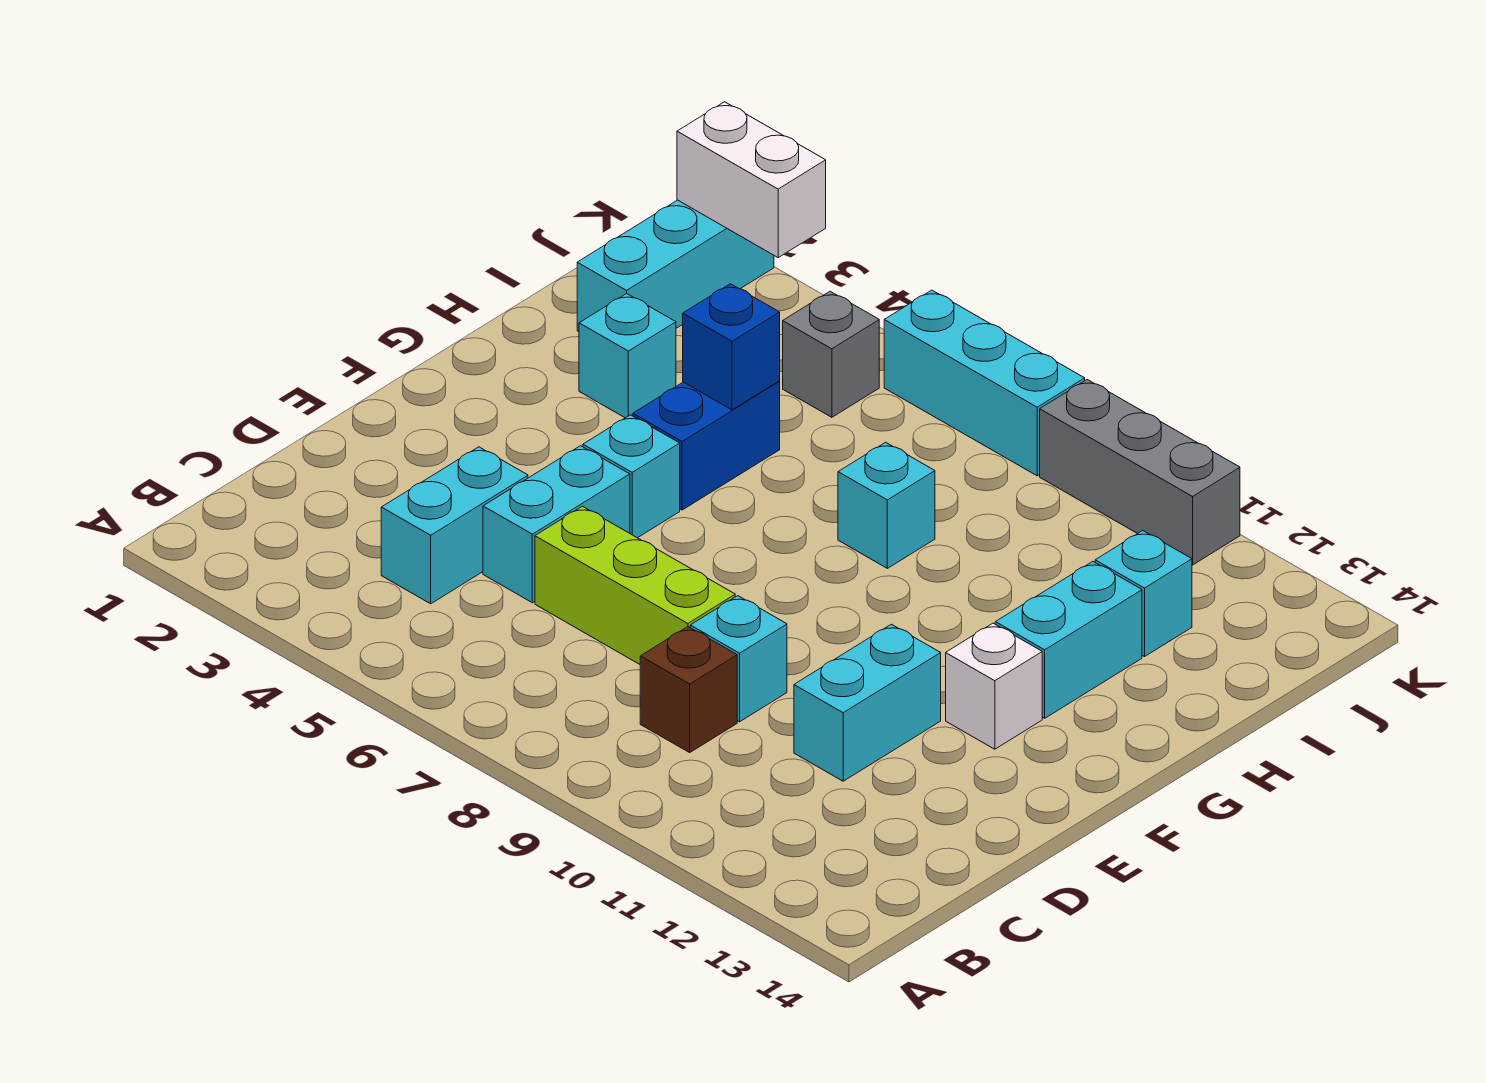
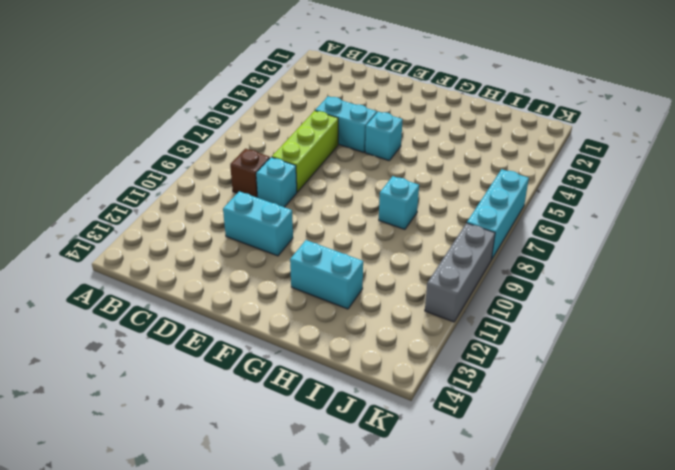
none -> cyan brick C4:D4 level 1
none -> white brick F12 level 1
none -> blue brick G5:H5 level 1

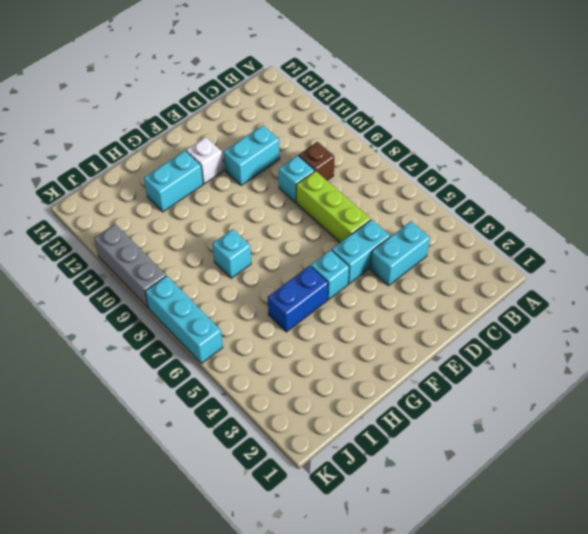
none -> cyan brick H3 level 1
none -> cyan brick I2:K2 level 1
none -> cyan brick I12 level 1

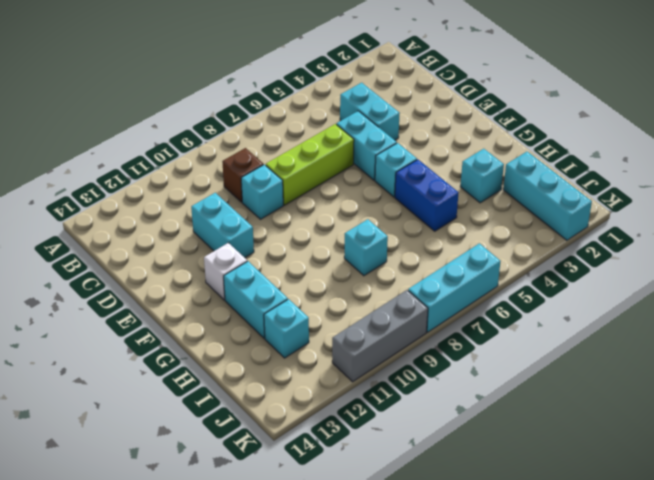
none -> grey brick J5 level 1
none -> blue brick H5 level 2
none -> white brick K2:K3 level 2

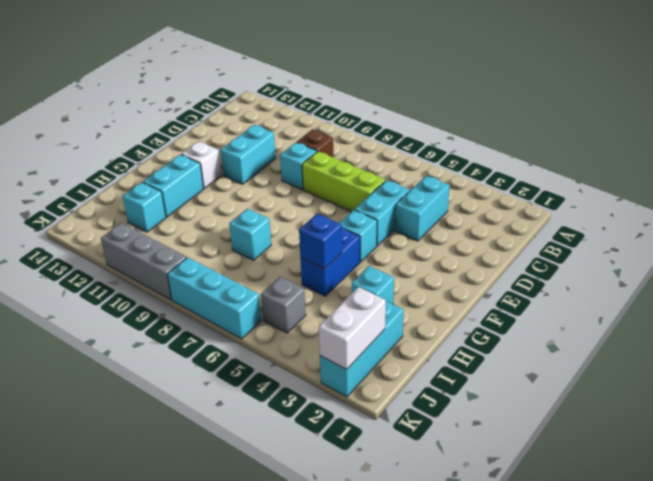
white brick J2:K2 level 2 -> white brick K2:K3 level 2

